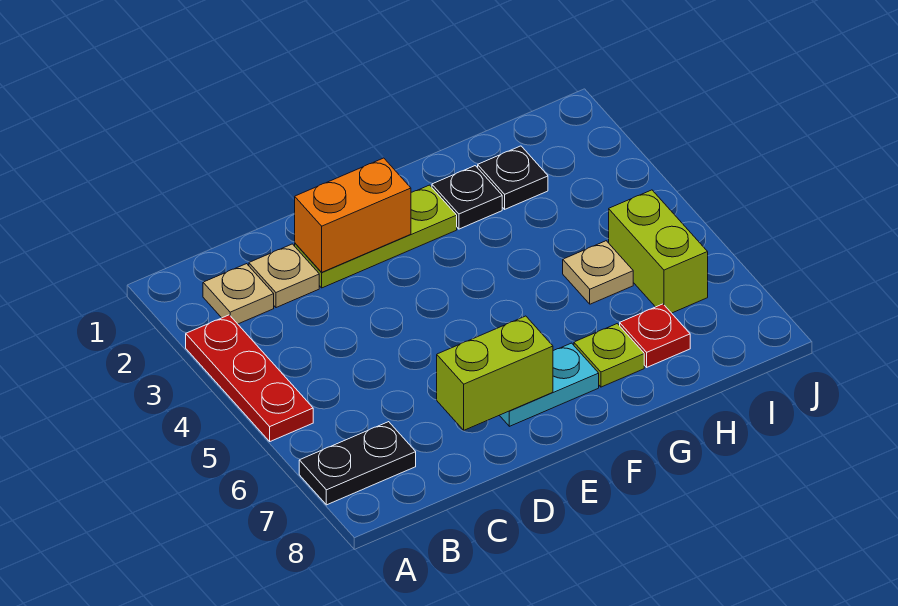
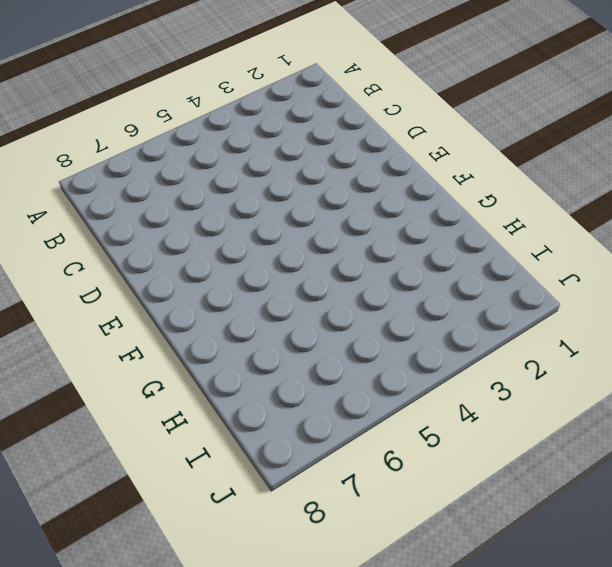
none -> red plate A3:A5 level 1
none -> black plate A7:B7 level 1
none -> tan plate B2 level 1

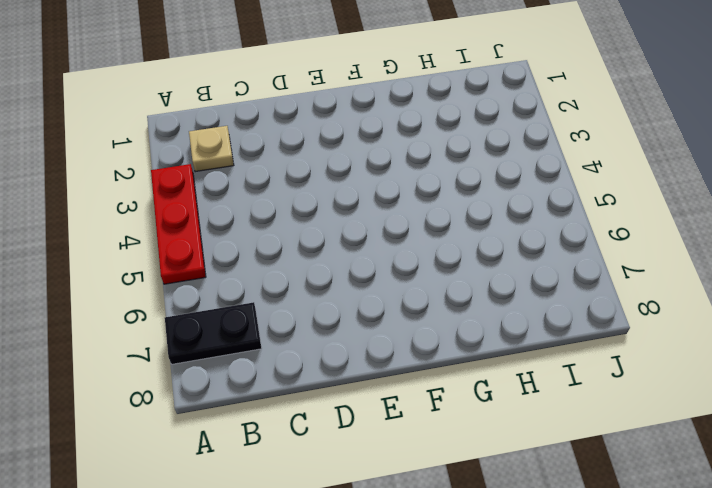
none -> tan plate C2 level 1
none -> lime plate D2:F2 level 1
none -> cyan plate E7:F7 level 1

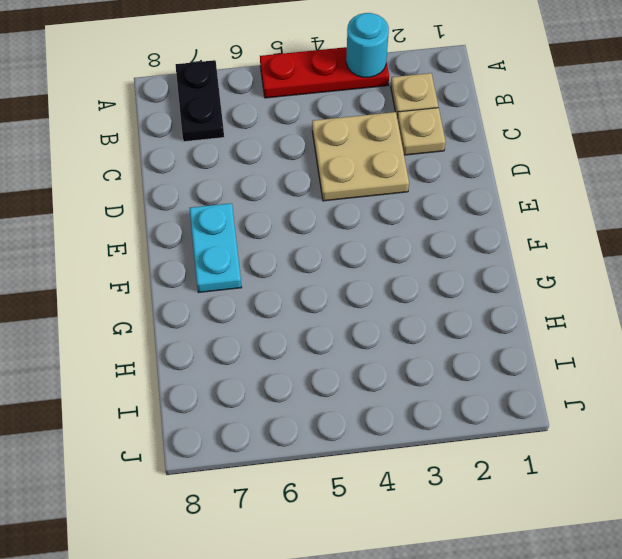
cyan round brick A3 level 2 -> none
tan plate C3:D4 level 1 -> none
none -> lime plate D2:F2 level 1
none -> black plate G2 level 1
none -> lime plate G7 level 1

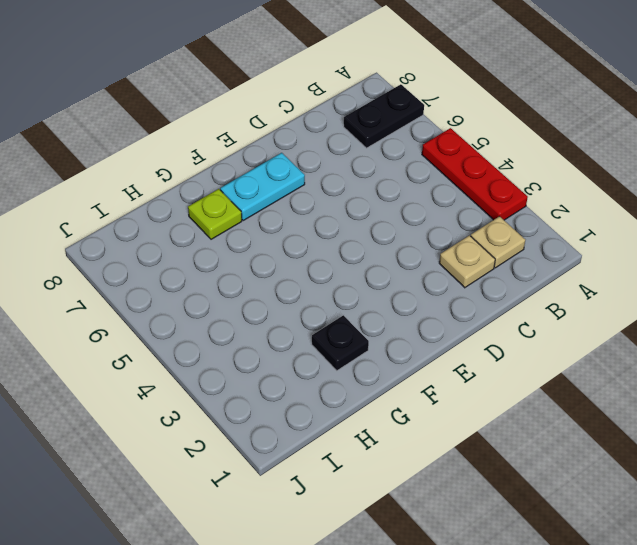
none -> lime plate D2:F2 level 1
none -> black plate H2 level 1
none -> tan plate H5 level 1

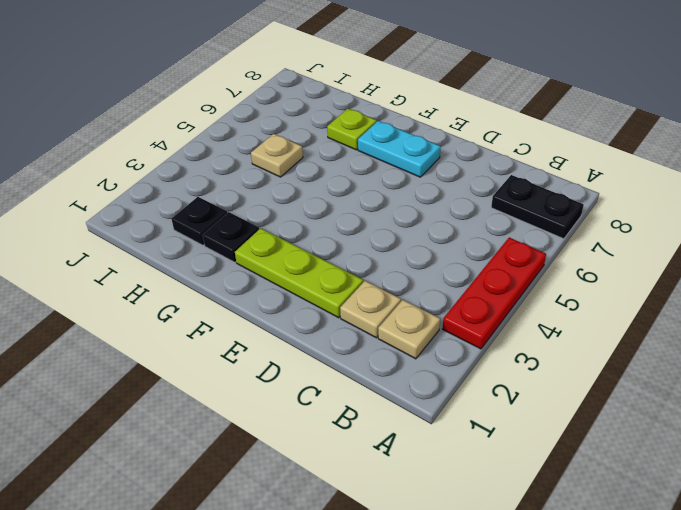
none -> red plate H7 level 1
none -> lime brick I5:I6 level 1
none -> orange brick D2:E2 level 2

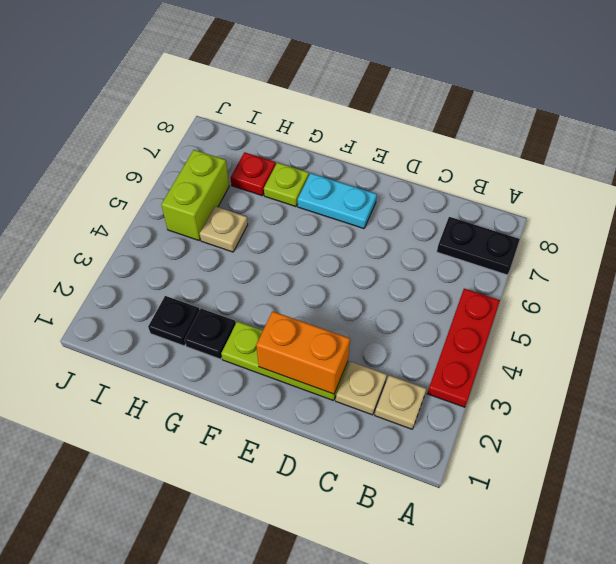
none -> lime brick D7:E7 level 2

